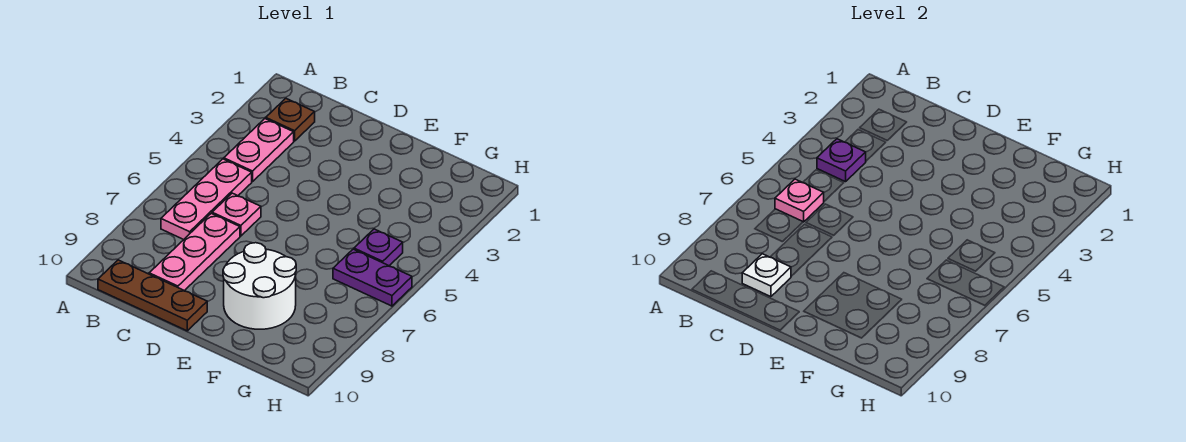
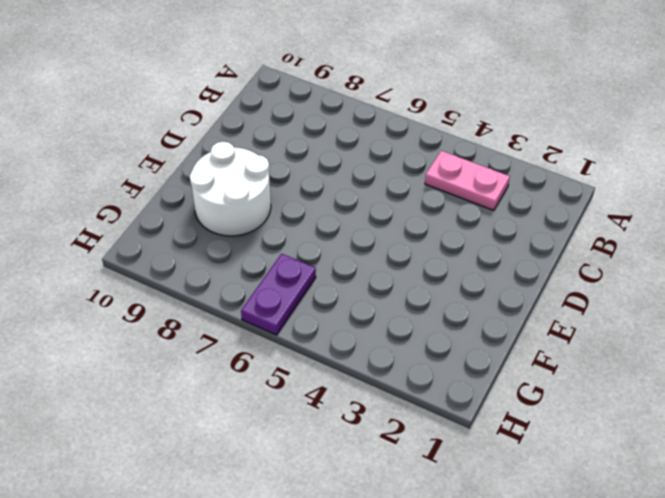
none -> brown plate B2 level 1
none -> pink plate B5:B7 level 1
none -> brown plate B10:D10 level 1

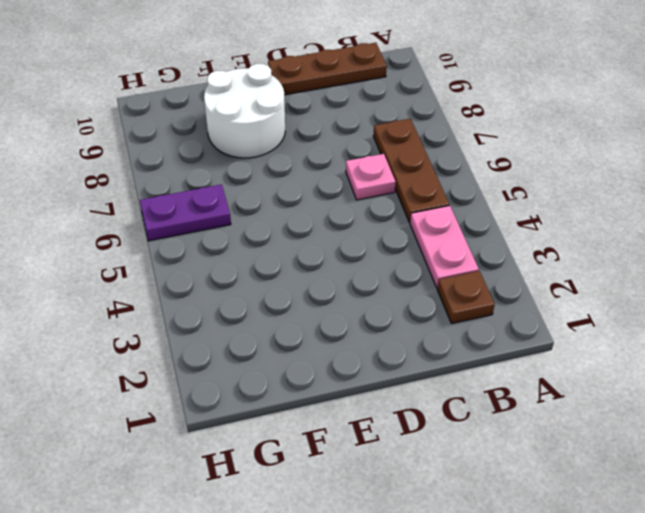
brown plate B5:B7 level 1 -> pink plate B5:B7 level 1
none -> pink plate C7:C9 level 1
none -> purple plate G5 level 1
none -> purple plate B4 level 2

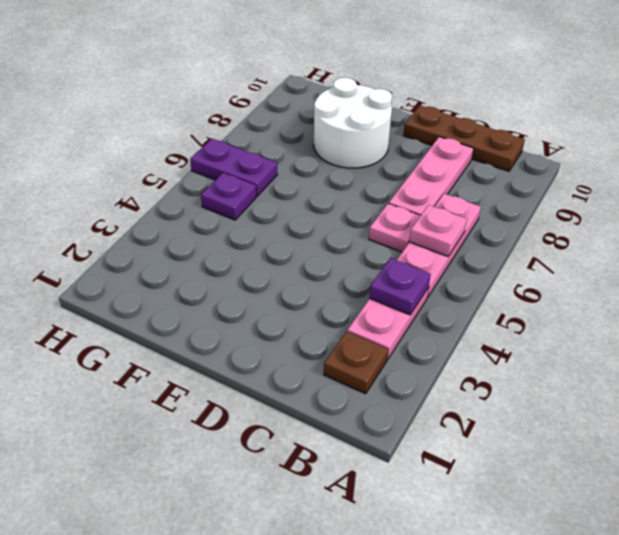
none -> white plate C9 level 2

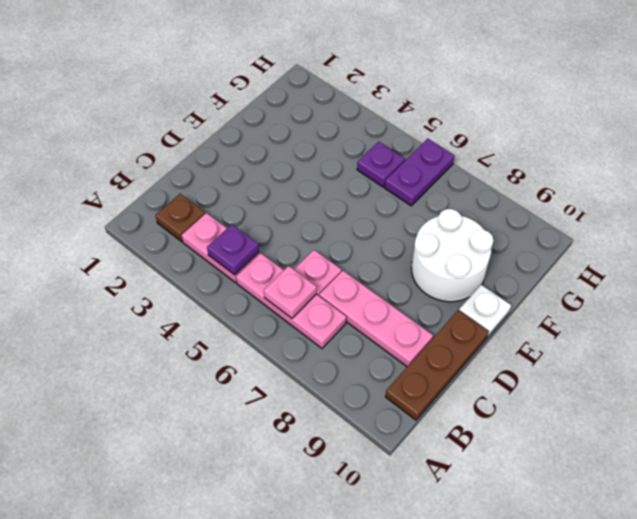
white plate E10 level 1 -> white plate C9 level 2

